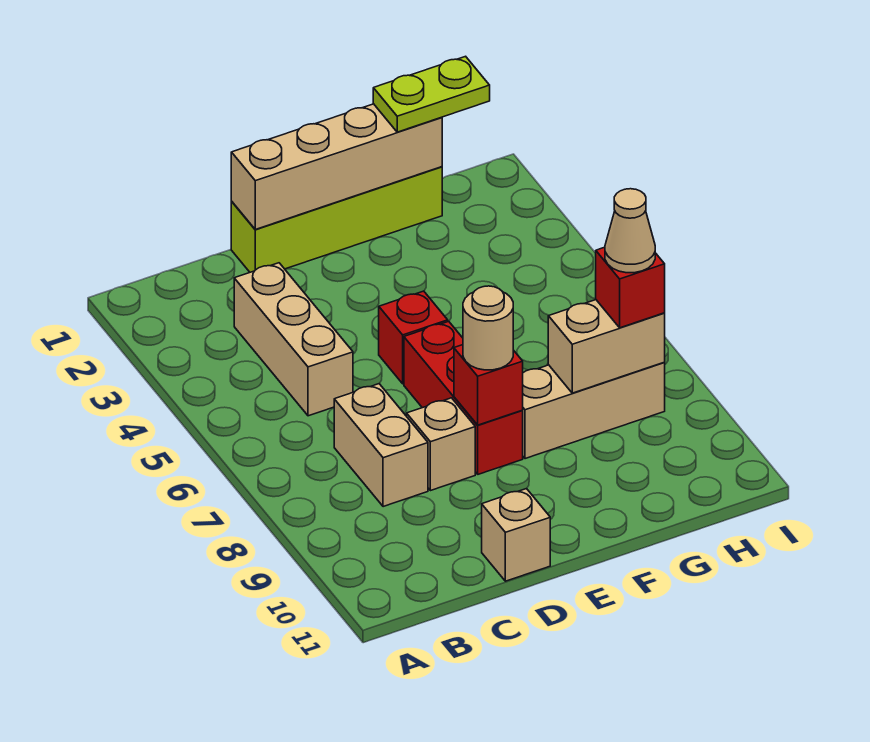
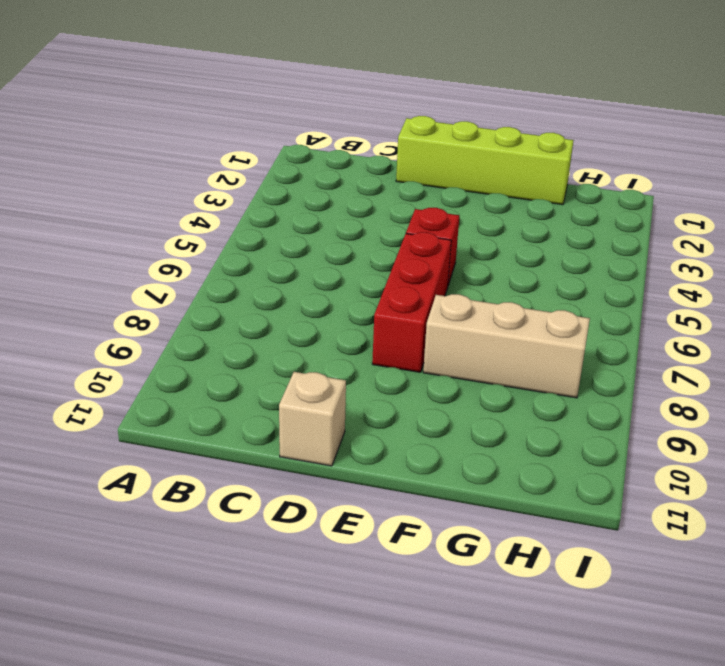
none -> tan brick C3:C5 level 1
none -> tan brick C7:C8 level 1
none -> tan brick D8 level 1

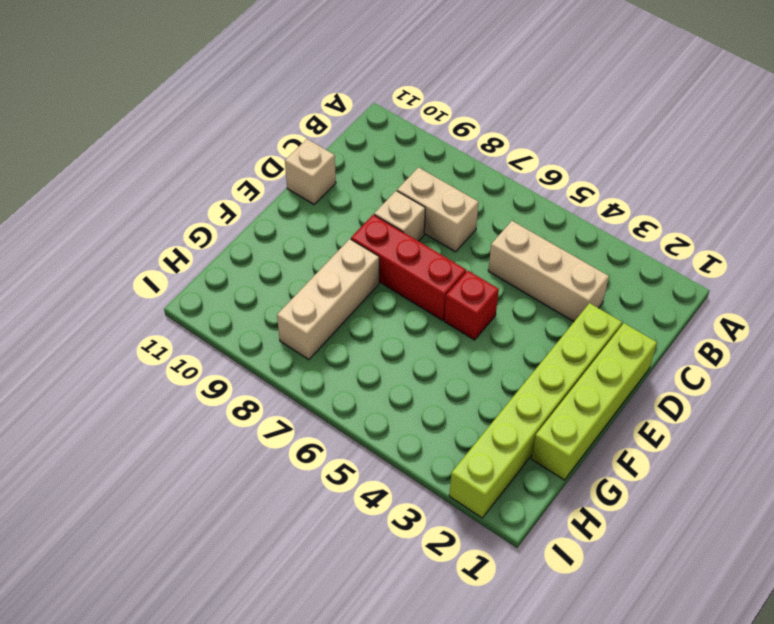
lime brick D2:I2 level 1 -> none
none -> tan brick D1:G1 level 2
none -> red brick E8 level 2
none -> tan brick G8:H8 level 2

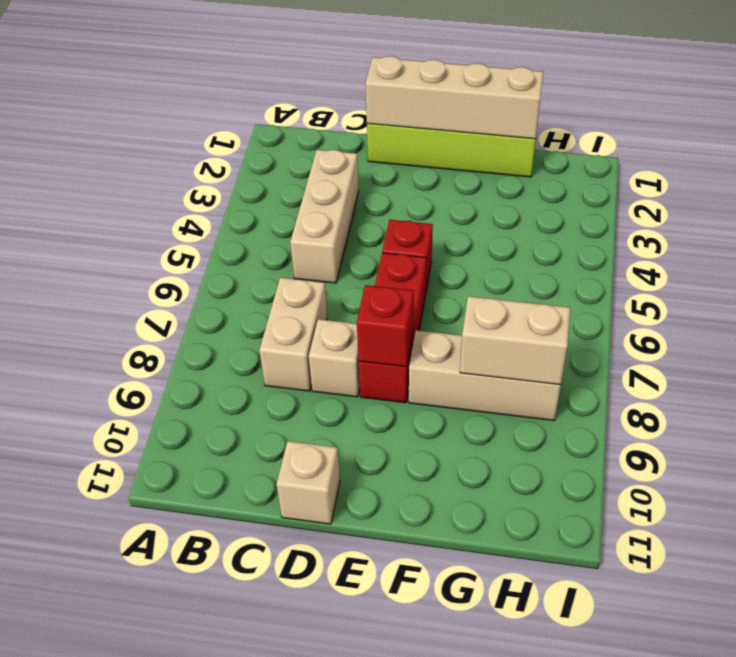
none -> tan round brick E8 level 3
none -> lime plate G1:H1 level 3
none -> red brick H8 level 3

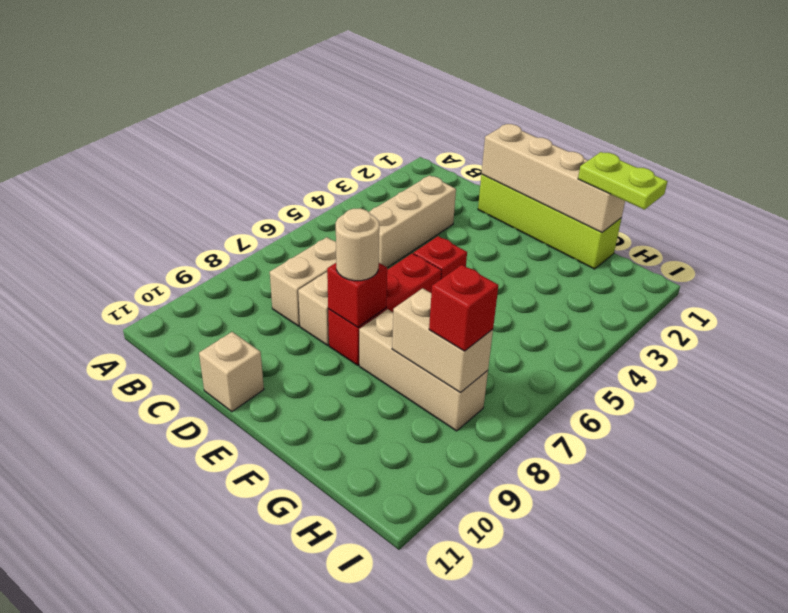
none -> tan cone H8 level 4

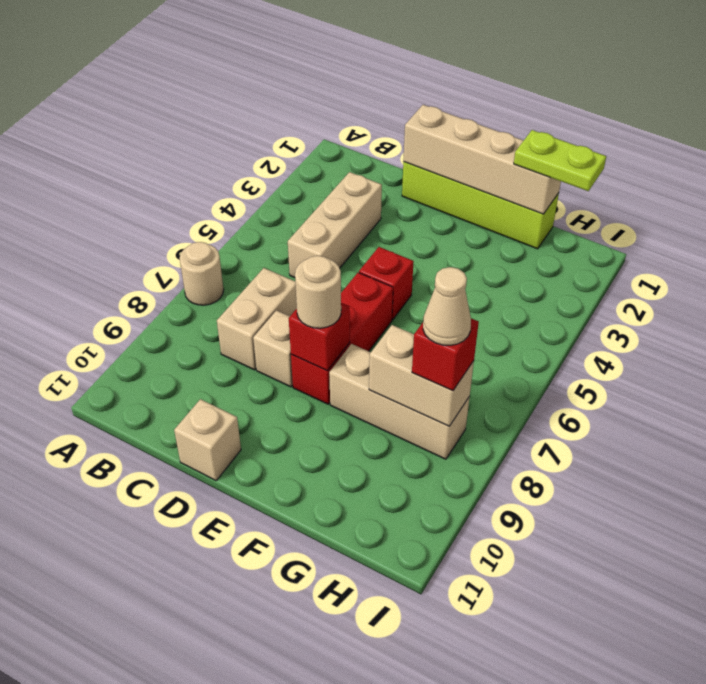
tan round brick A7 level 1 -> none

